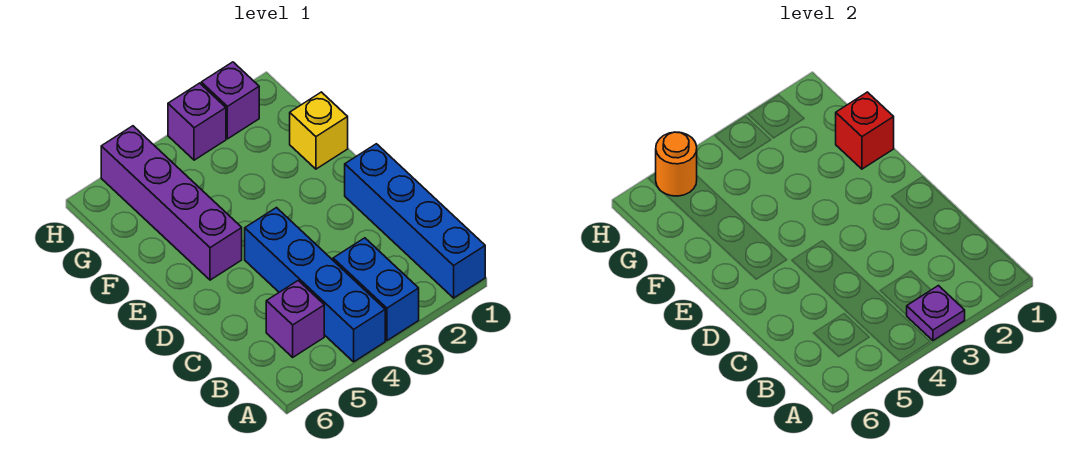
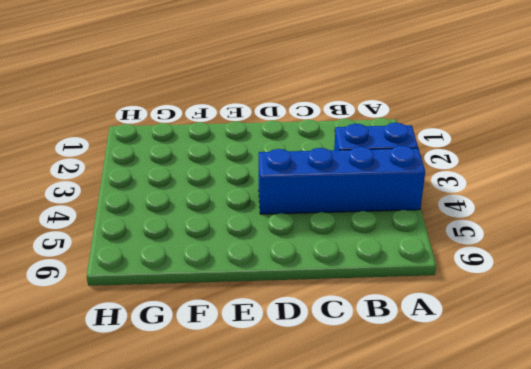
none -> blue brick A1:D1 level 1
none -> purple brick B5 level 1

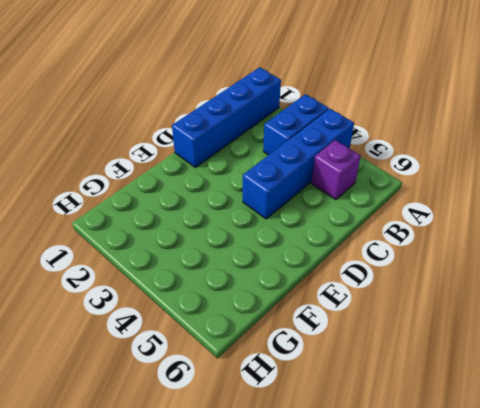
none -> purple brick E5:H5 level 1
none -> yellow brick F1 level 1

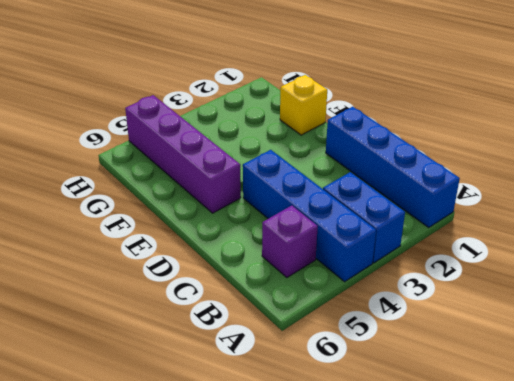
none -> purple brick H2 level 1
none -> purple brick H3 level 1

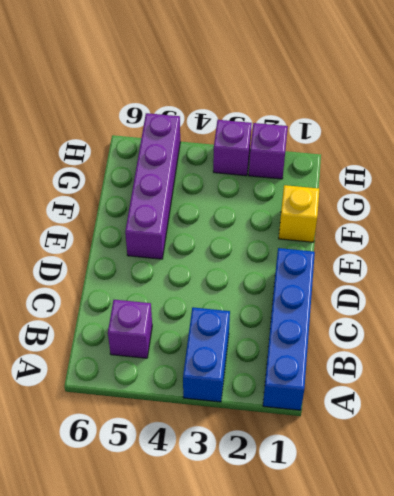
none -> blue brick A4:D4 level 1
none -> purple plate A3 level 2

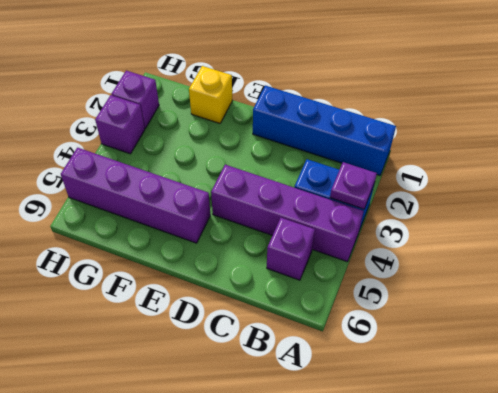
purple brick A4:D4 level 1 -> blue brick A4:D4 level 1
none -> red brick F1 level 2
none -> orange round brick H5 level 2

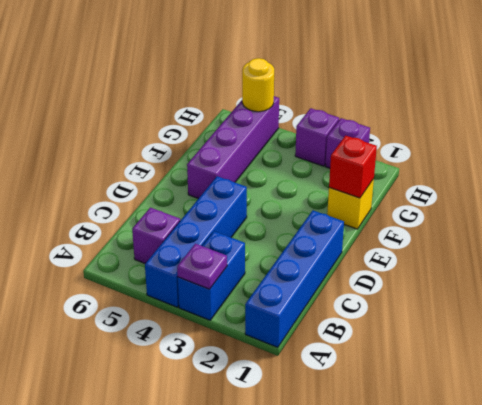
yellow round brick H5 level 2 -> orange round brick H5 level 2

